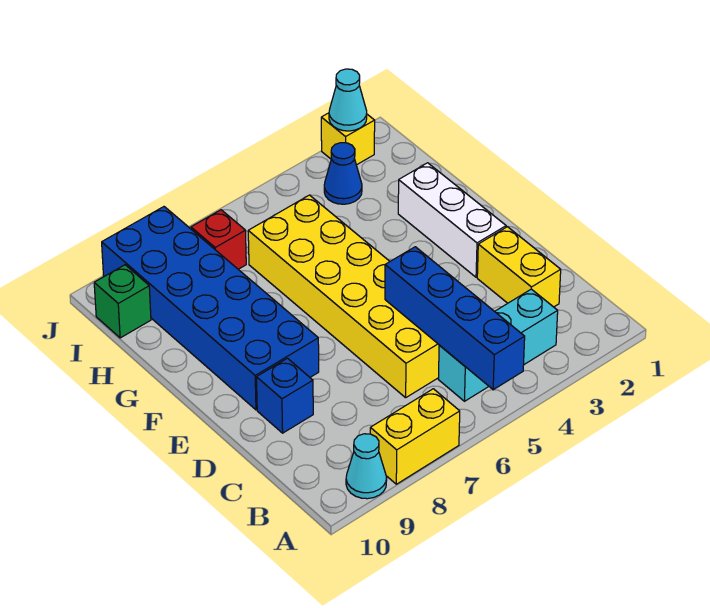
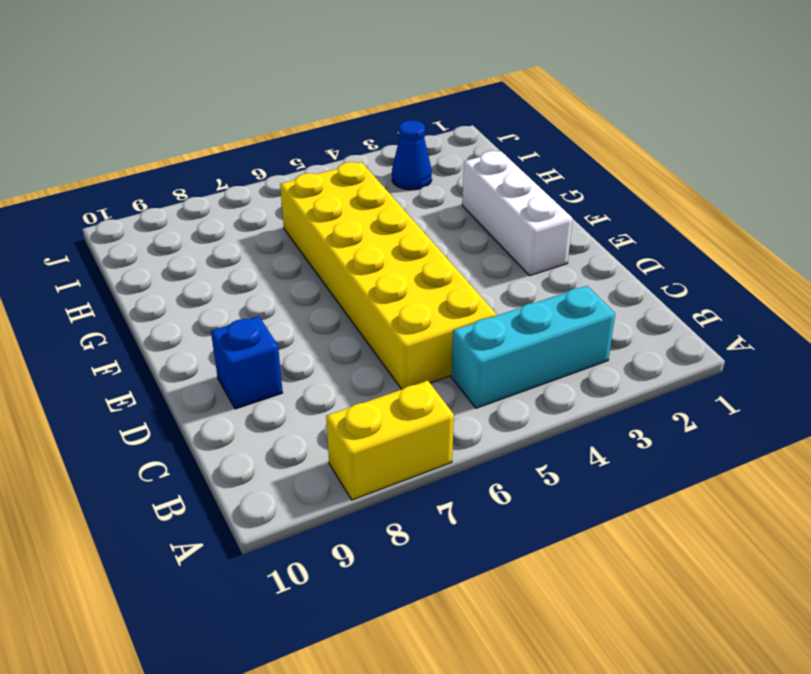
none -> cyan cone A9 level 1
none -> yellow brick C2:D2 level 1
none -> blue brick E8:J9 level 1

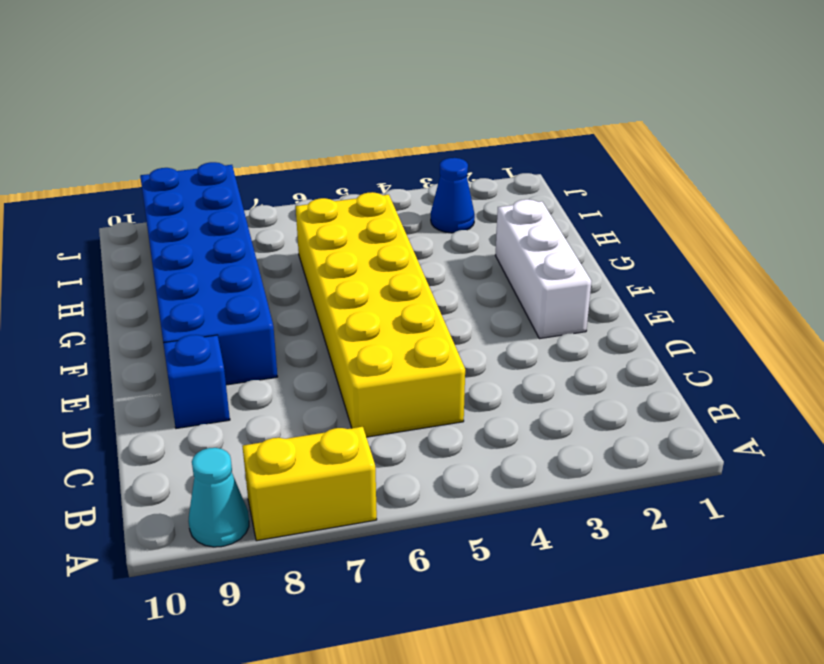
none -> cyan brick B3:B5 level 1
none -> yellow brick C2:D2 level 1
none -> red brick I7 level 1

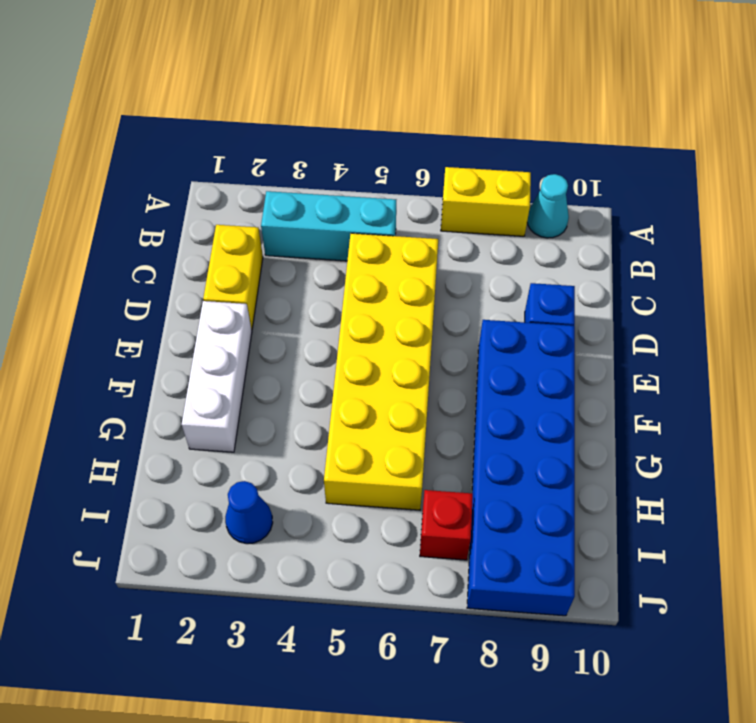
none -> green brick I10 level 1
none -> yellow brick J2 level 1
none -> blue brick A5:D5 level 2

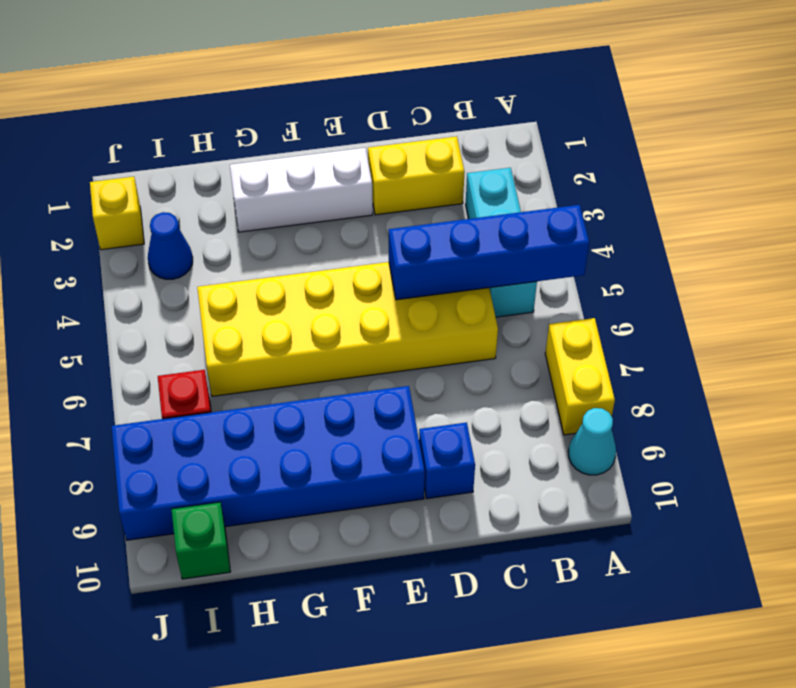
none -> cyan cone J2 level 2

